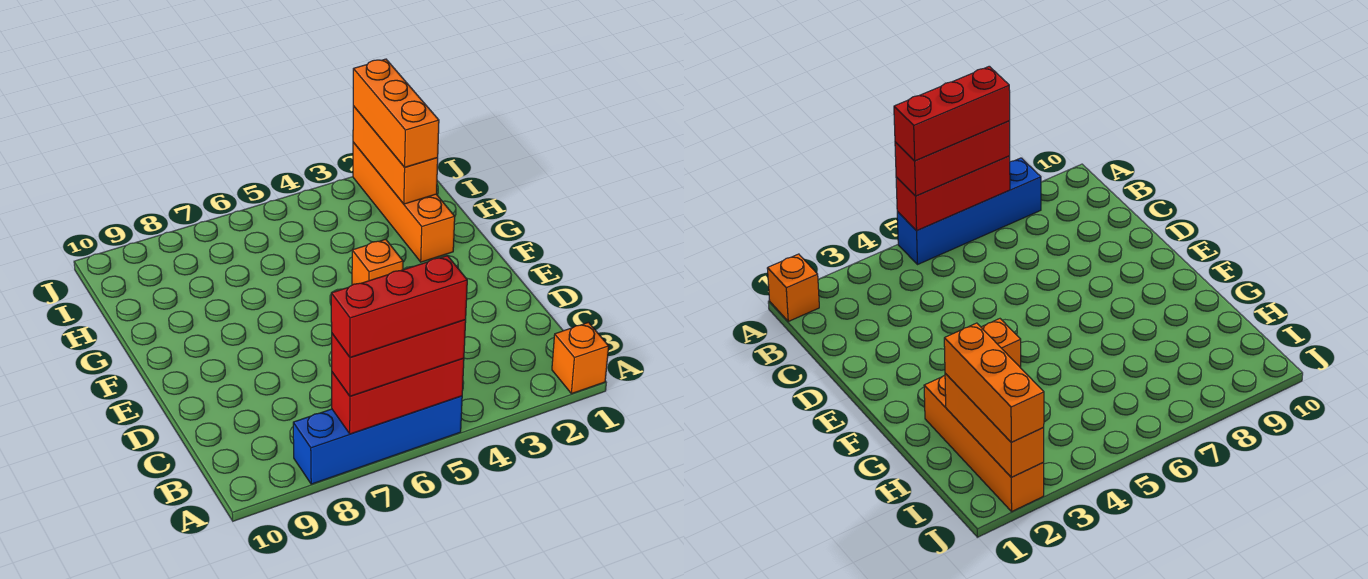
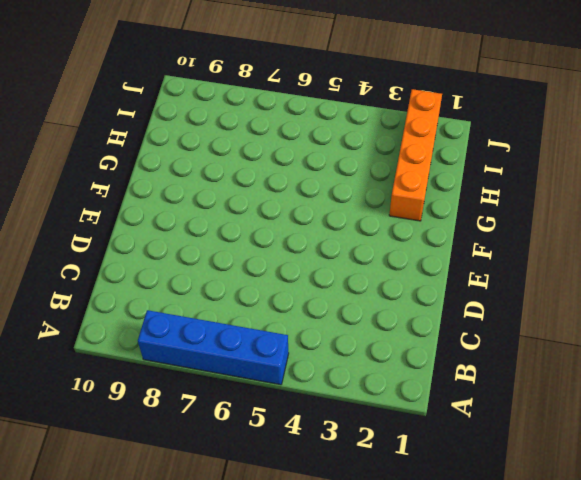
none -> orange brick A1 level 1
none -> orange brick F4 level 1

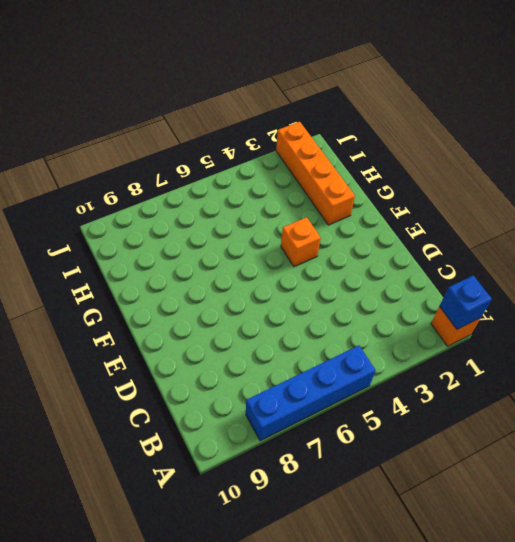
blue brick A1 level 2 -> none
none -> red brick A5:A7 level 2
none -> orange brick H2:J2 level 2

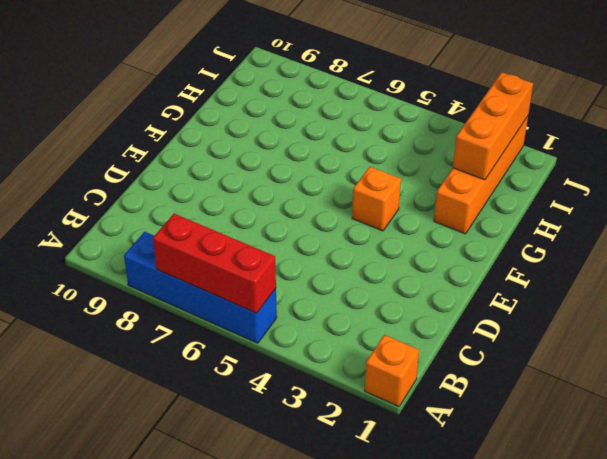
none -> red brick A5:A7 level 3
none -> orange brick H2:J2 level 3

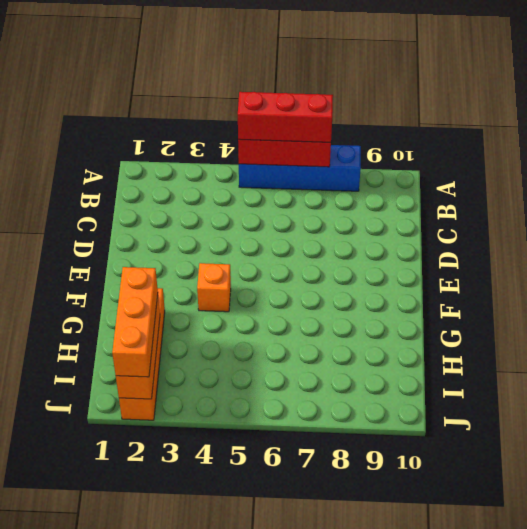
none -> orange brick A1 level 1
none -> red brick A5:A7 level 4

